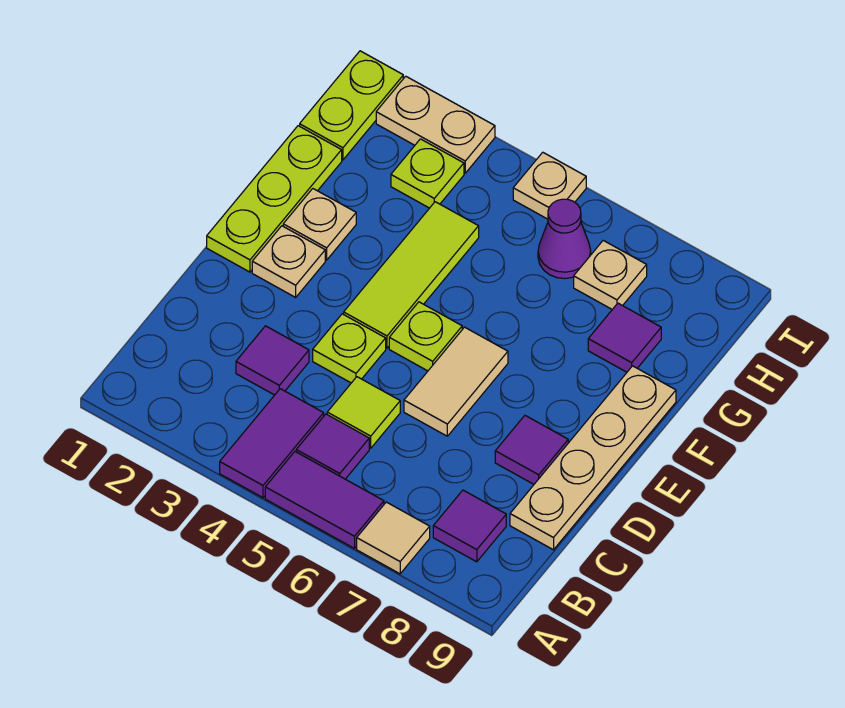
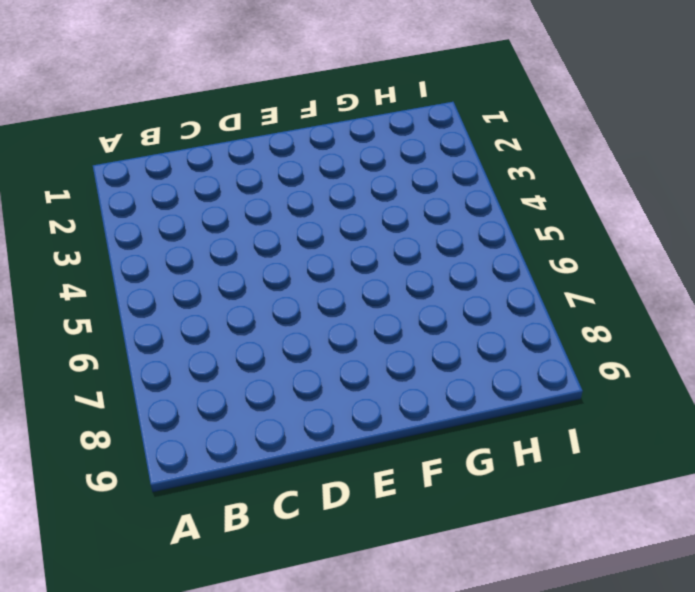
none -> purple tile A4:B4 level 1
none -> purple tile A5:A6 level 1
none -> tan tile A7 level 1

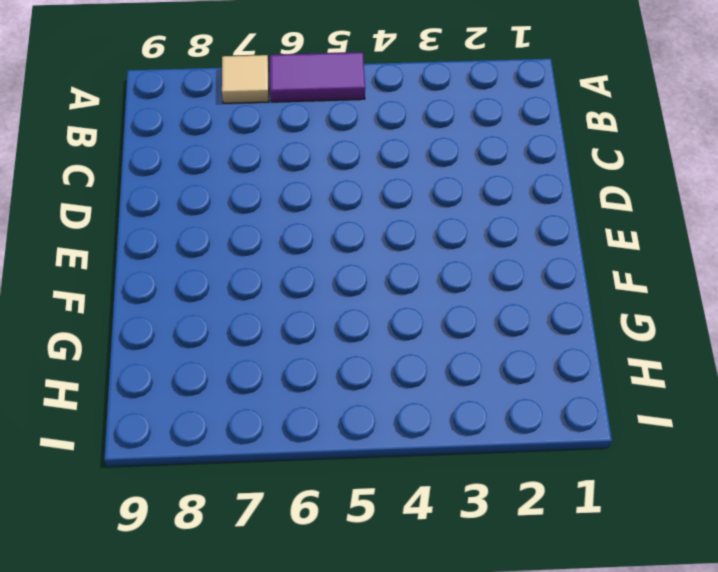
none -> purple tile A4:B4 level 1
none -> purple tile B5 level 1
none -> purple tile B8 level 1

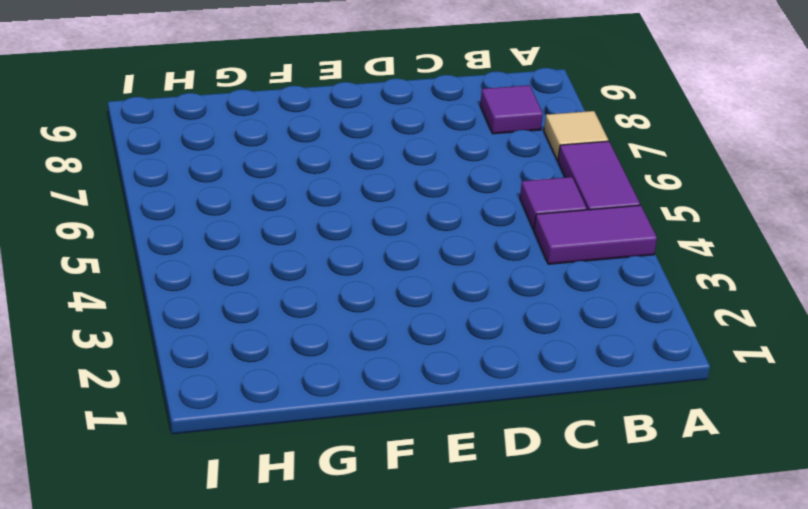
none -> purple tile C3 level 1
none -> lime tile C5 level 1
none -> tan plate C9:F9 level 1

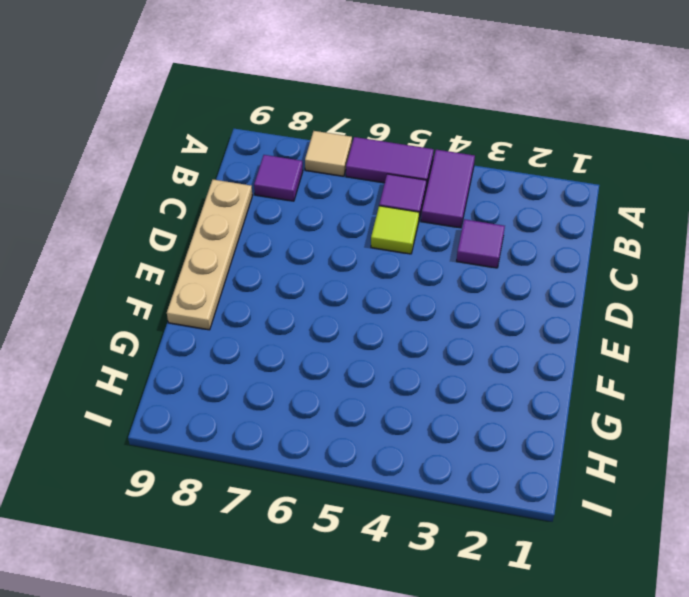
none -> lime plate D4 level 1
none -> tan tile D6:E6 level 1
none -> purple tile D8 level 1

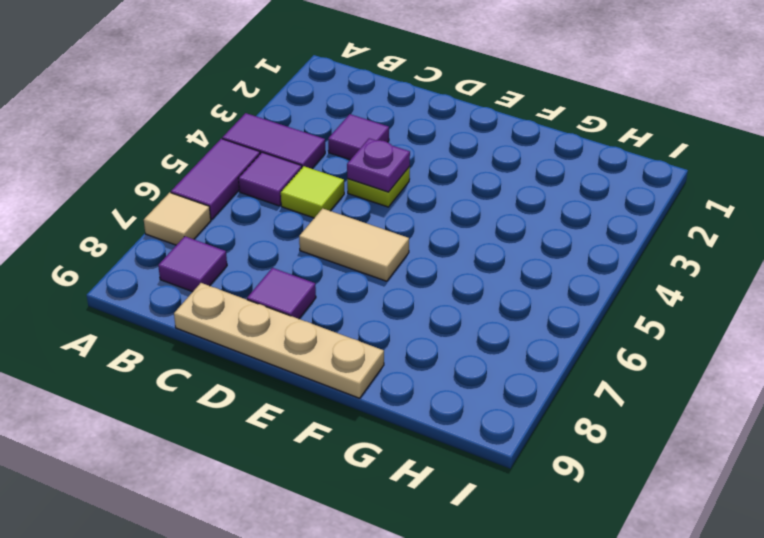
purple plate D4 level 2 -> none
none -> lime plate E1:G1 level 1
none -> tan plate E2 level 1
none -> lime tile E4:G4 level 1

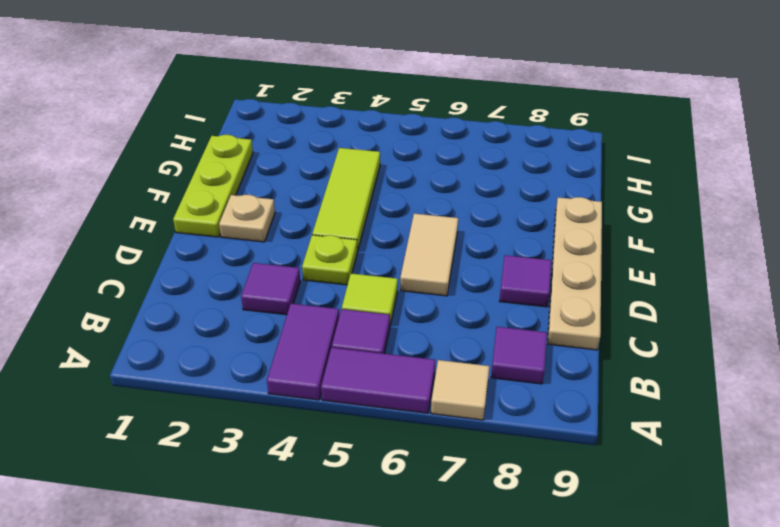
none -> lime plate E5 level 1
none -> tan plate F2 level 1
none -> purple tile G8 level 1

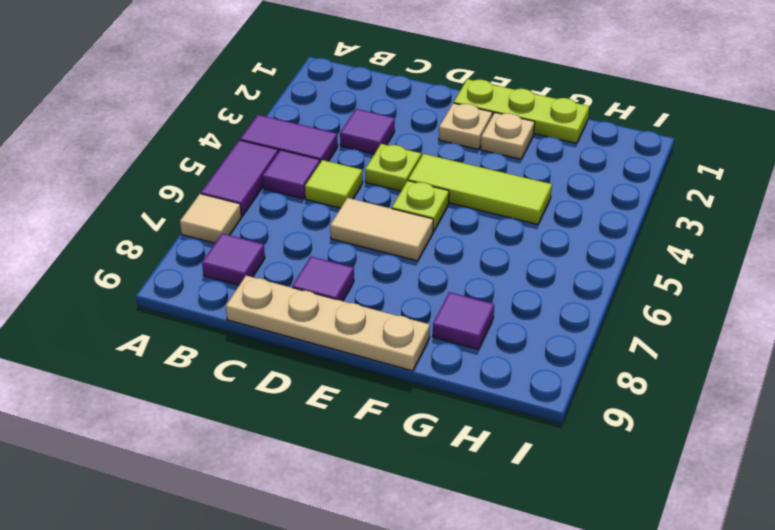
none -> lime plate H1:I1 level 1
none -> lime plate H3 level 1
none -> purple cone H6 level 1

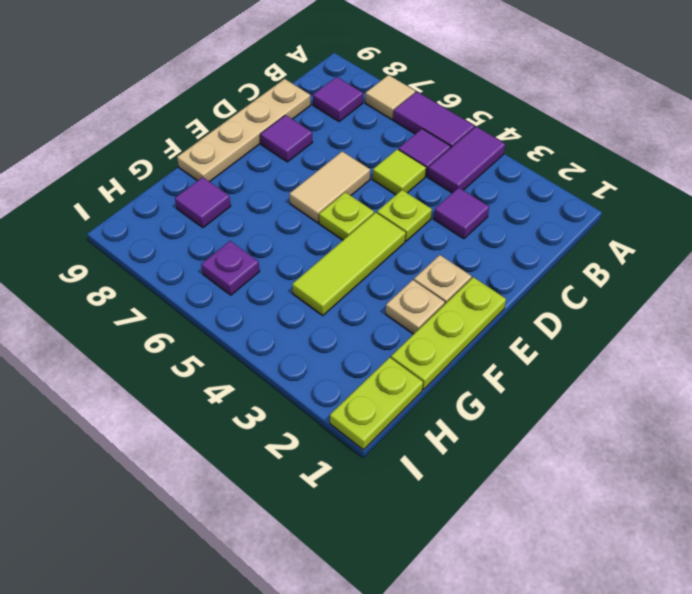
purple plate H6 level 1 -> purple cone H6 level 1
none -> lime plate H3 level 1
none -> tan plate H7 level 1
none -> tan plate I2:I3 level 1

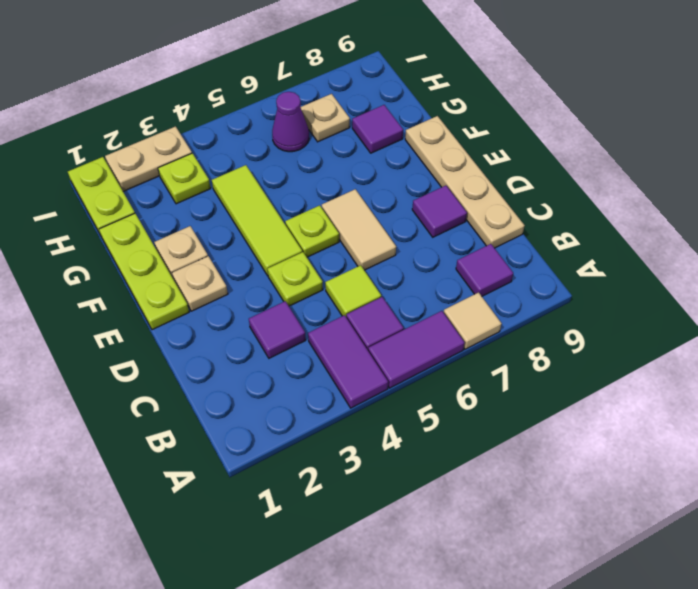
none -> tan plate I5 level 1

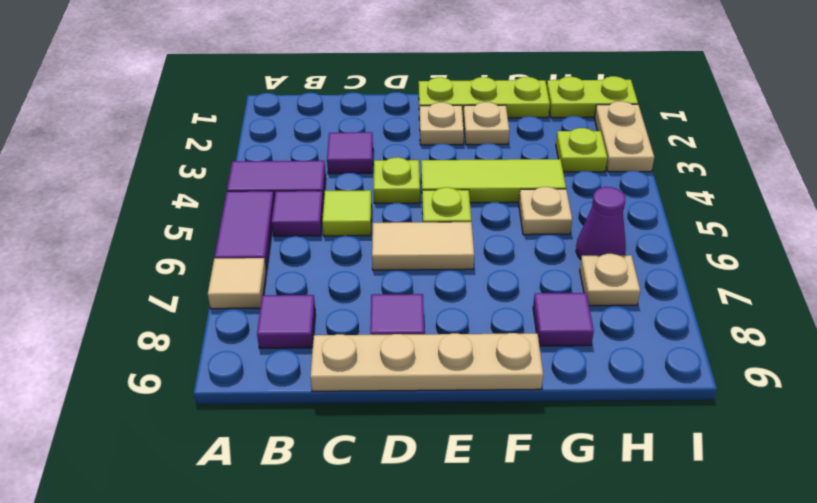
tan plate G5 level 1 -> tan plate I5 level 1

